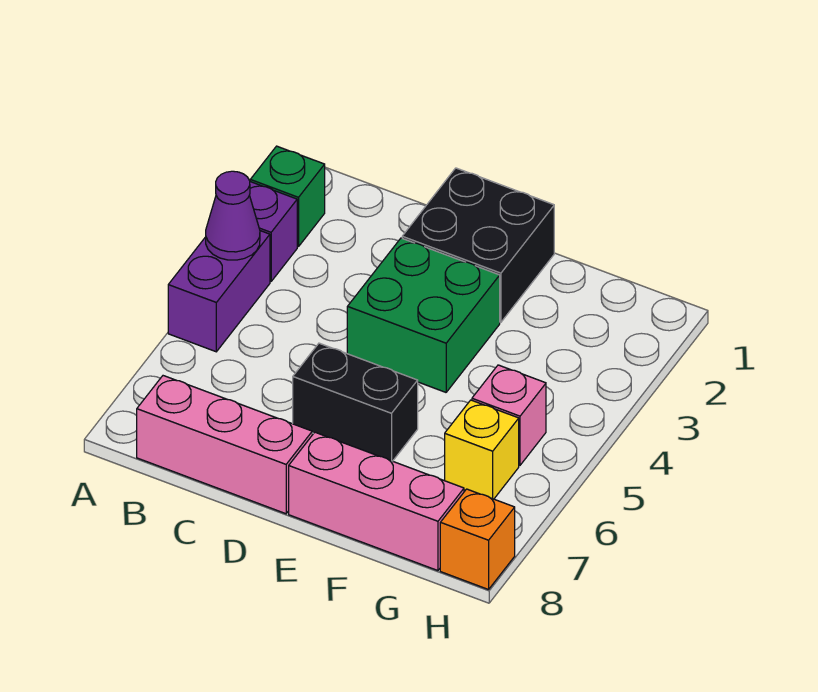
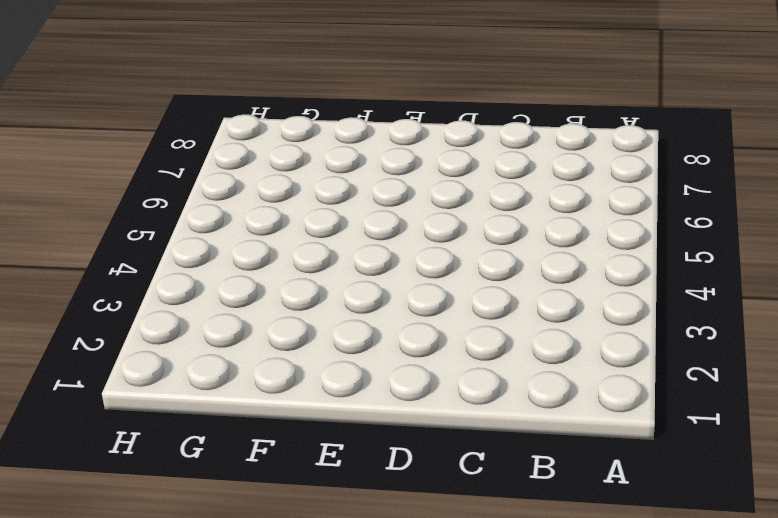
none -> green brick A2 level 1
none -> purple brick A3 level 1
none -> purple brick A4:A5 level 1

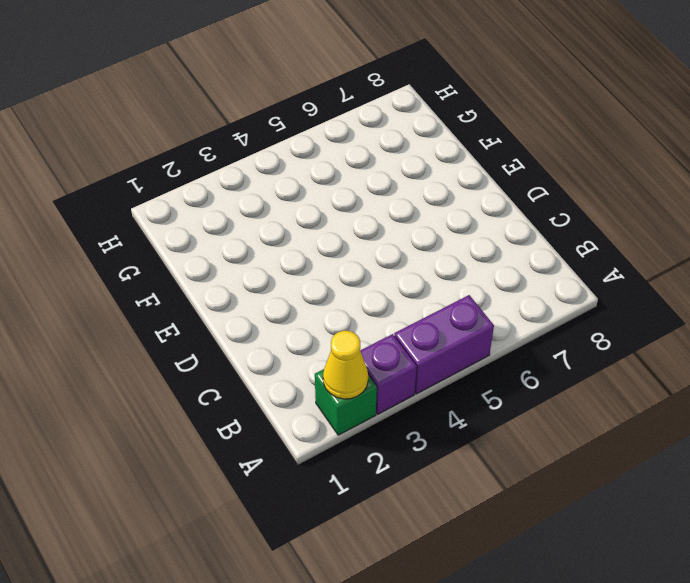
yellow cone A2 level 2 -> none
none -> pink brick B8:D8 level 1
none -> black brick D1:E2 level 1
none -> green brick D3:E4 level 1

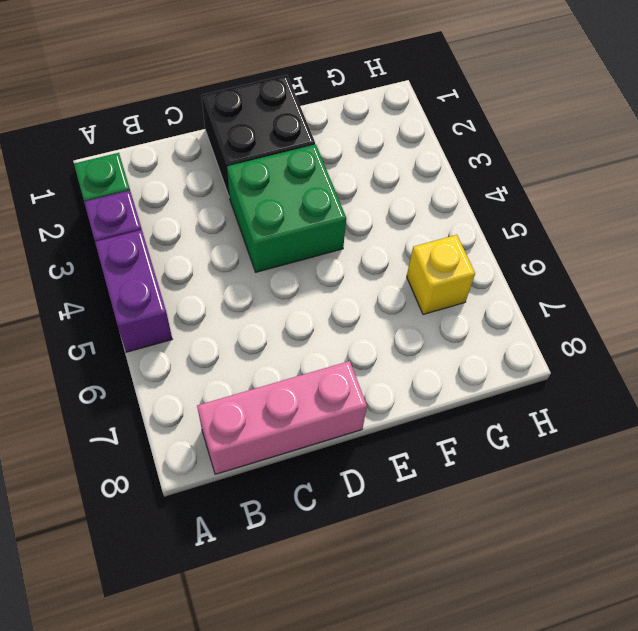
none -> black brick D6:E6 level 1
none -> pink brick E8:G8 level 1
none -> pink brick G5 level 1

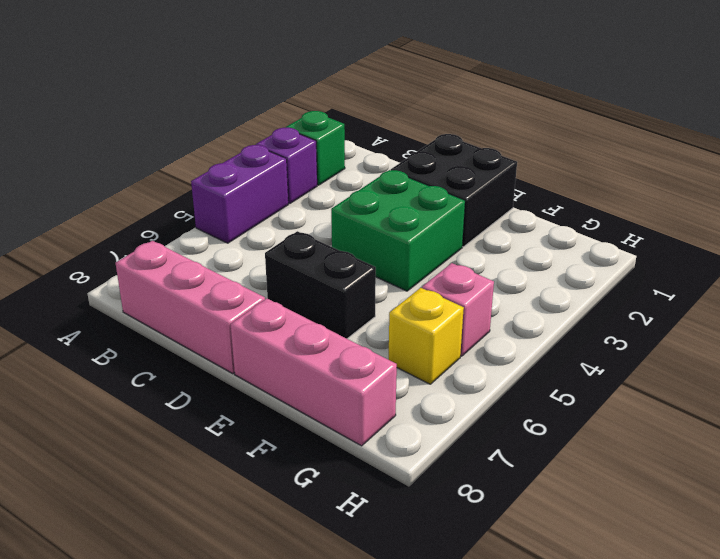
none -> orange brick H8 level 1
none -> purple cone A4 level 2

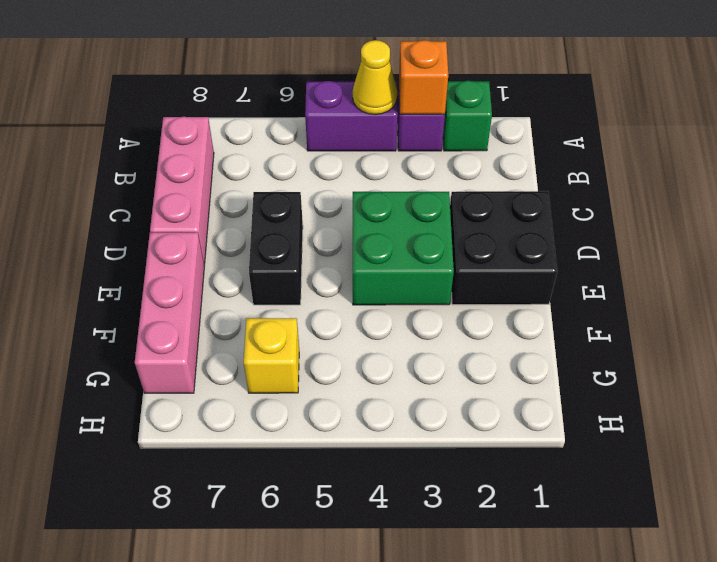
orange brick A3 level 2 -> orange brick H8 level 1
yellow cone A4 level 2 -> purple cone A4 level 2
none -> pink brick G5 level 1

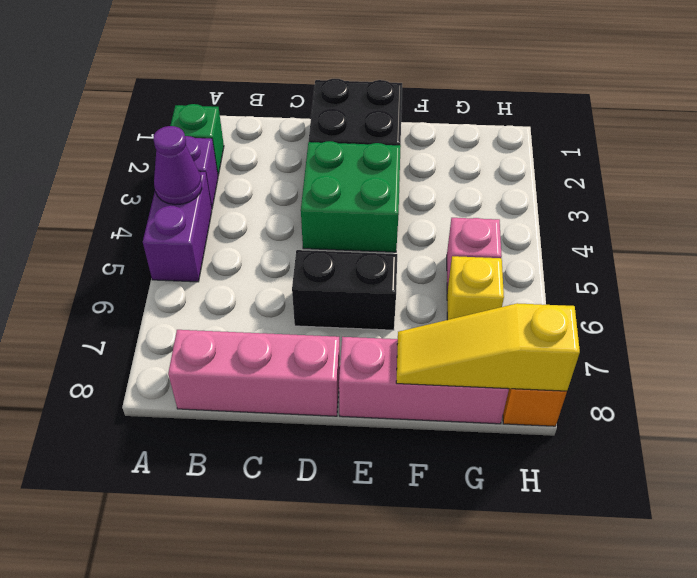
yellow slope F8:H8 level 2 top H -> none

